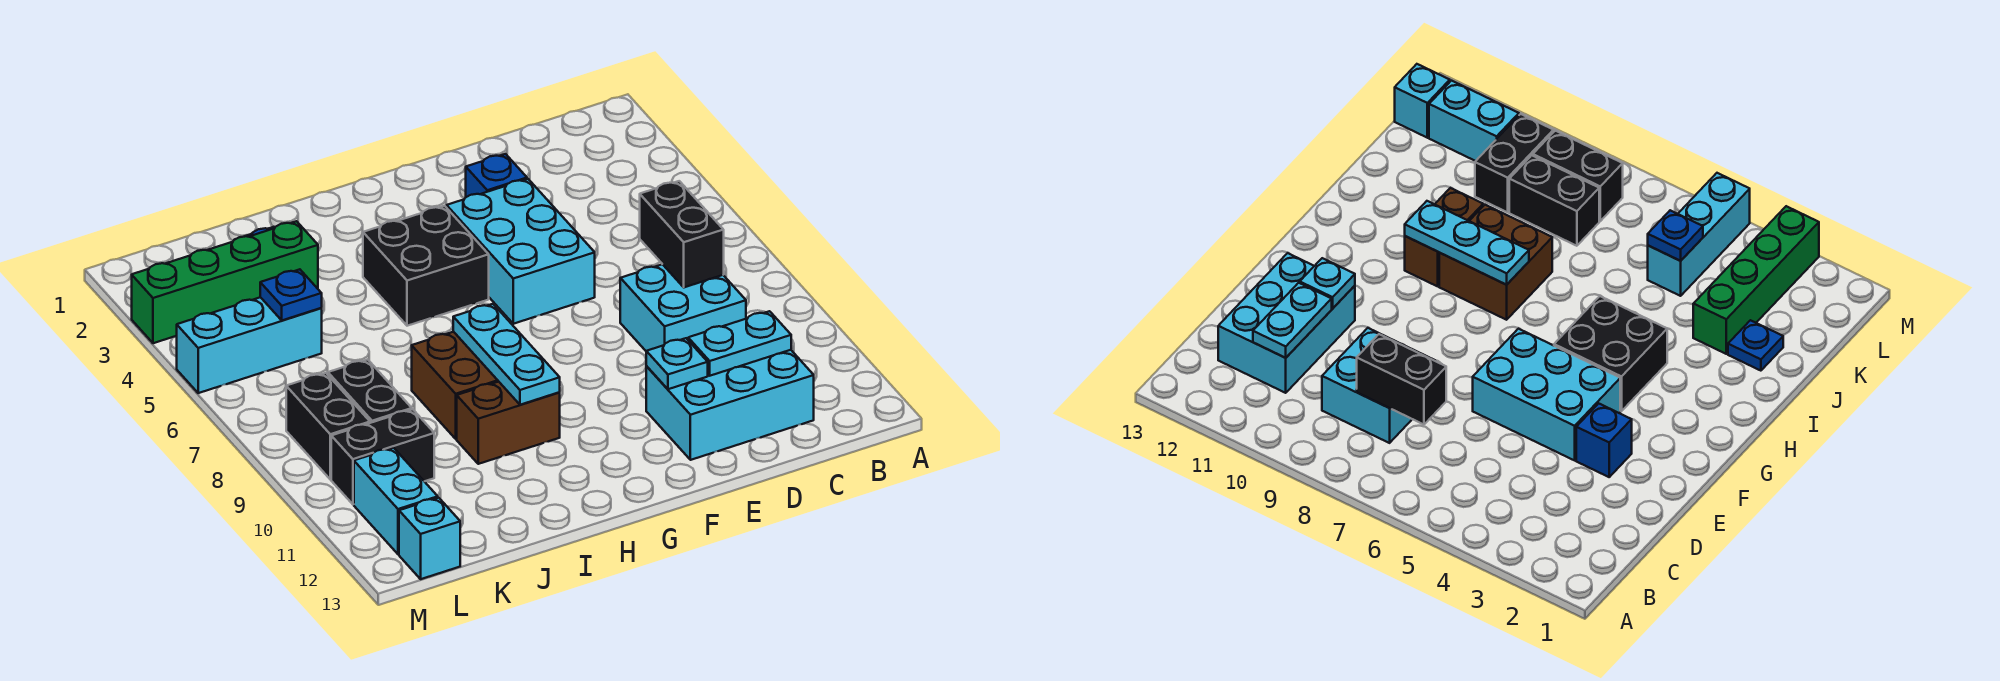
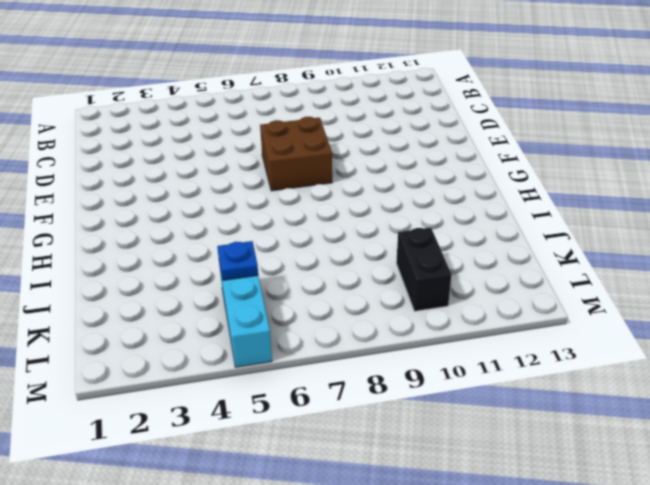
brown brick E7:F8 level 1 -> brown brick H8:I9 level 1
none -> cyan brick C8:D9 level 1
none -> cyan brick C11:E12 level 1
none -> blue brick E3 level 1

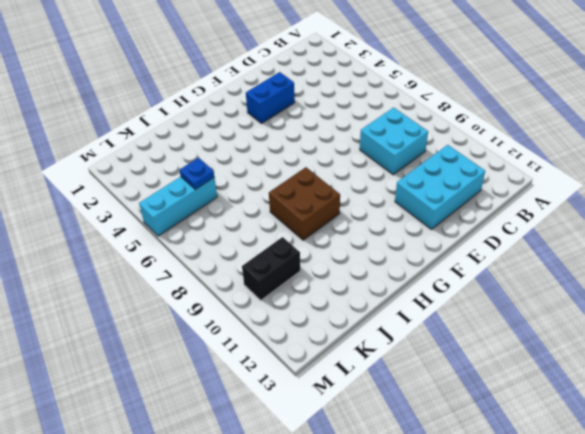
blue brick E3:F3 level 1 -> blue brick E3 level 1
none -> cyan brick E4:F6 level 1
none -> black brick G4:H5 level 1
none -> brown brick H10:I10 level 1

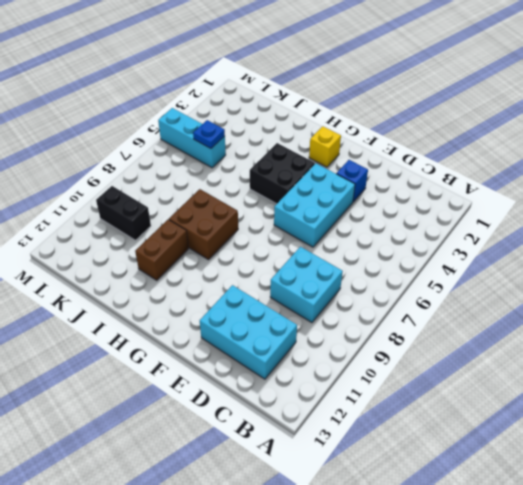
yellow brick G2 level 1 -> none
brown brick I10:I11 level 1 -> brown brick H10:I10 level 1
none -> blue plate J2 level 1
none -> green brick J3:M3 level 1
none -> black brick K8:K9 level 1

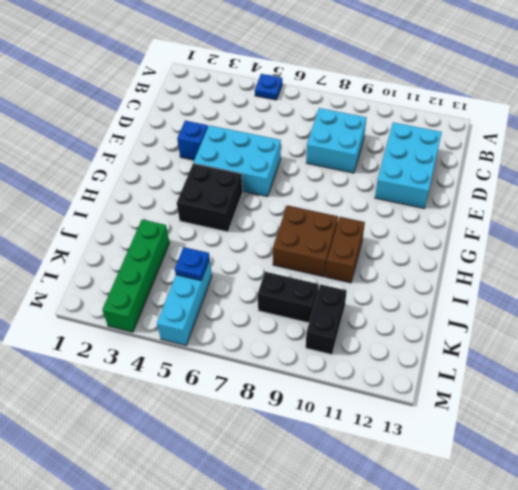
blue plate A5 level 1 -> blue plate J2 level 1
none -> black brick L8:L9 level 1
none -> cyan brick L11:L12 level 1
none -> cyan brick L13 level 1

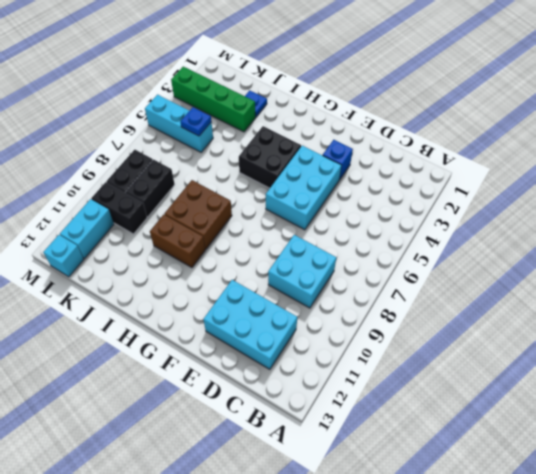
none -> black brick C7:C8 level 2
none -> cyan plate C11:D11 level 2
none -> cyan plate E11 level 2

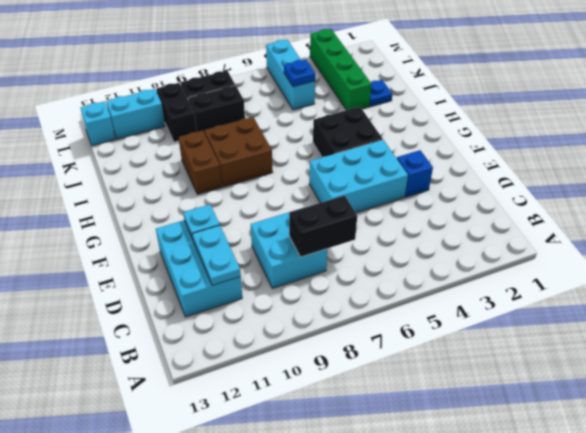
none -> cyan plate H8:H10 level 2

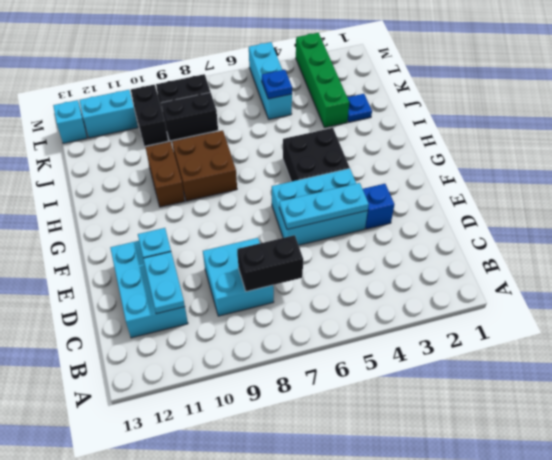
cyan plate E4:E6 level 2 -> cyan plate H8:H10 level 2

